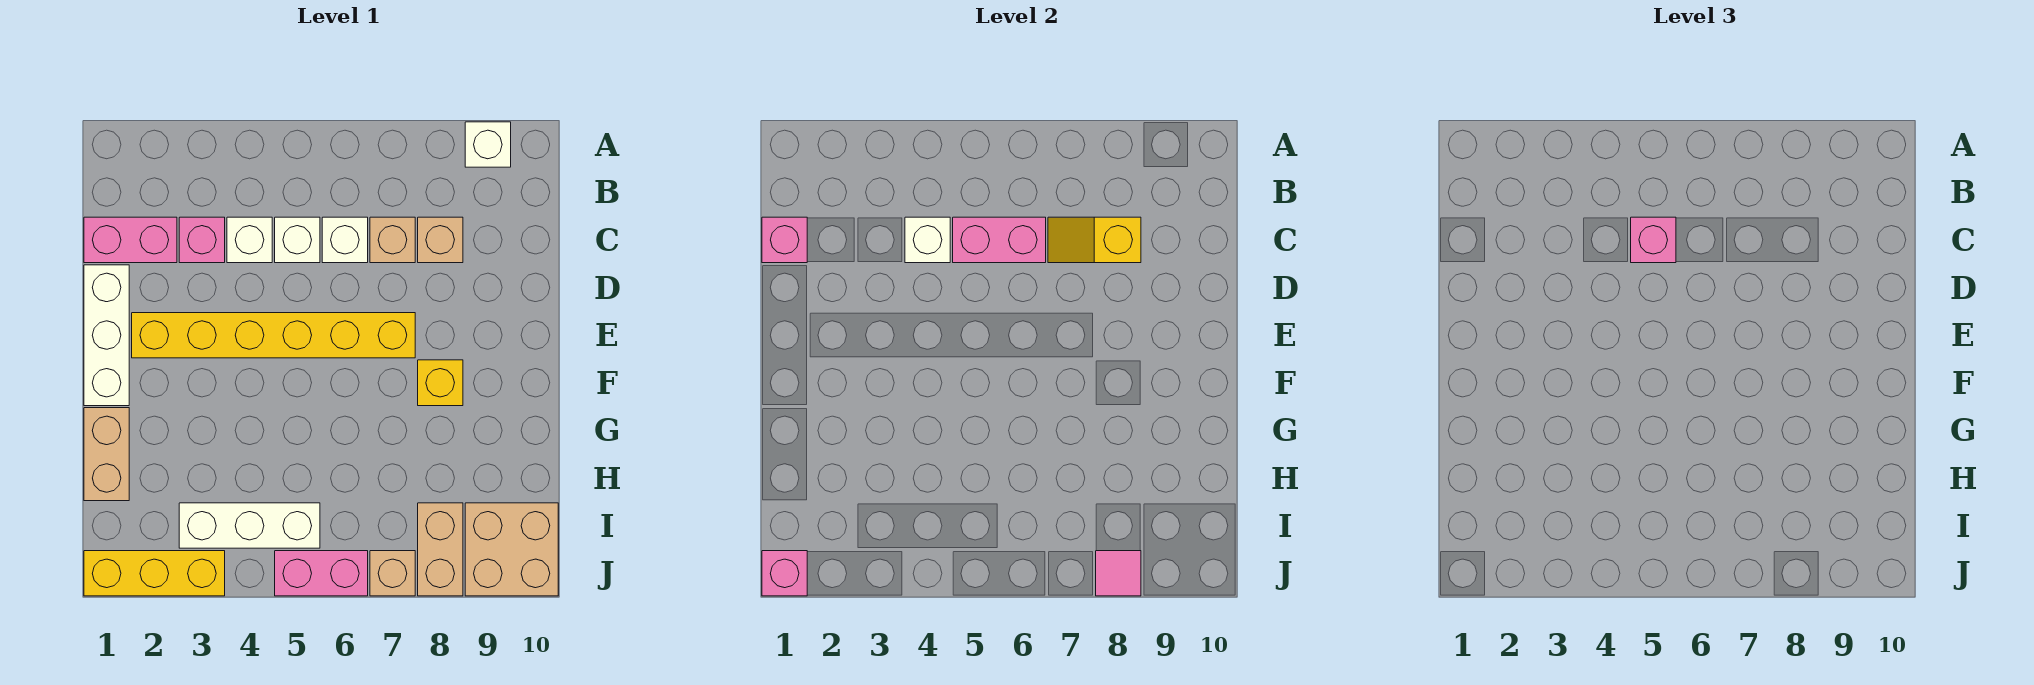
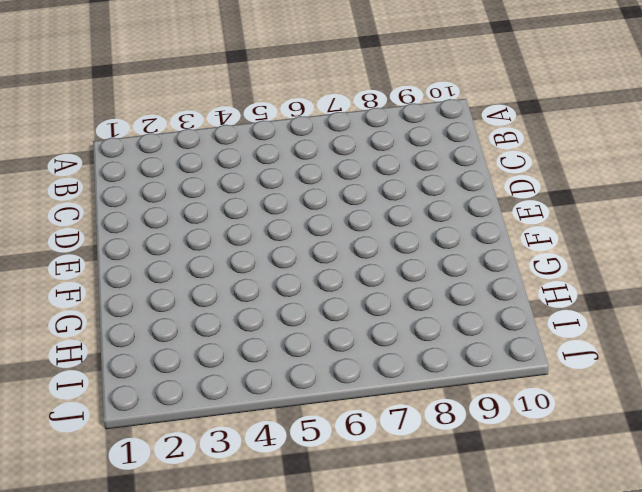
none -> white brick A9 level 1
none -> pink brick C1:C2 level 1
none -> pink brick C3 level 1

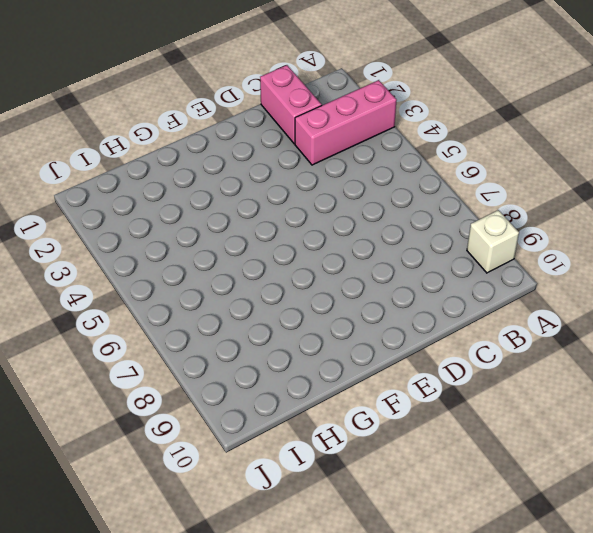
pink brick A3:C3 level 1 -> pink brick C3 level 1
none -> white brick C4 level 1
none -> white brick C5 level 1
none -> white brick C6 level 1

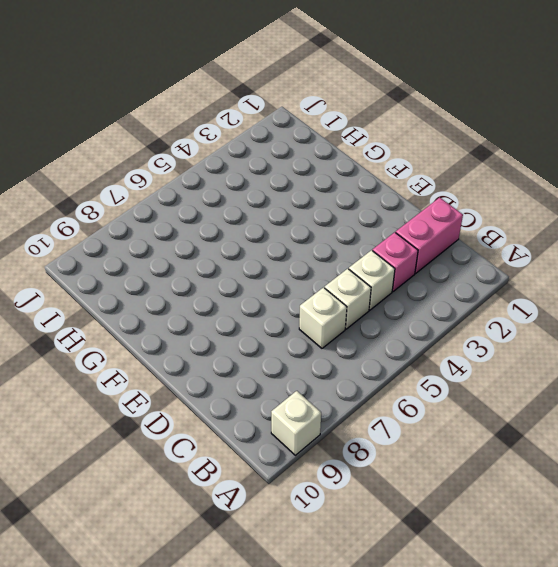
none -> tan brick C7 level 1
none -> tan brick C8 level 1
none -> white brick D1:F1 level 1

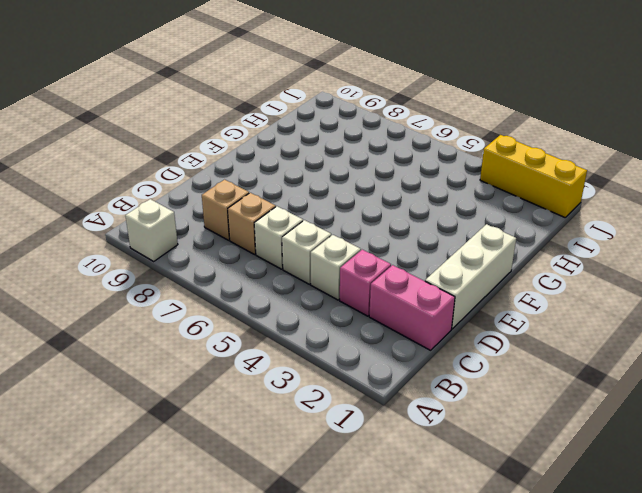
none -> yellow brick E2:E7 level 1
none -> yellow brick F8 level 1
none -> tan brick G1:H1 level 1

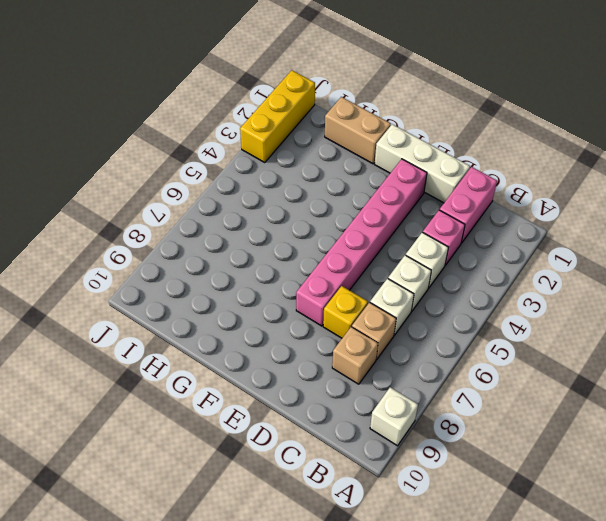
yellow brick D7 level 1 -> yellow brick F8 level 1
pink brick E2:E7 level 1 -> yellow brick E2:E7 level 1
none -> white brick I3:I5 level 1
none -> tan brick I8:J8 level 1
none -> tan brick I9:J10 level 1

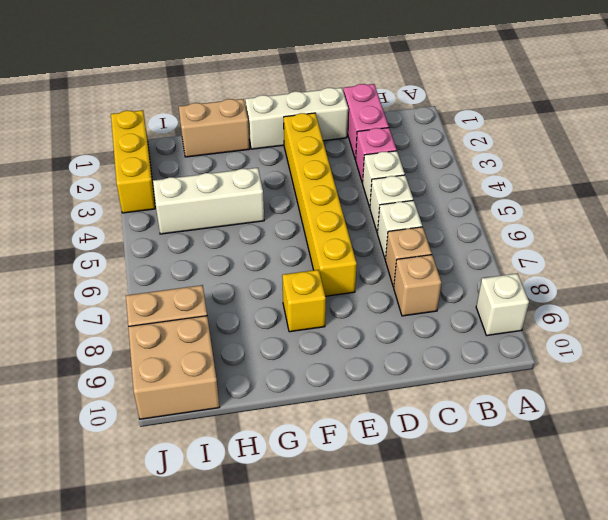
white brick G4:I4 level 1 -> white brick I3:I5 level 1
none -> pink brick J5:J6 level 1
none -> tan brick J7 level 1
none -> pink brick C1 level 2

